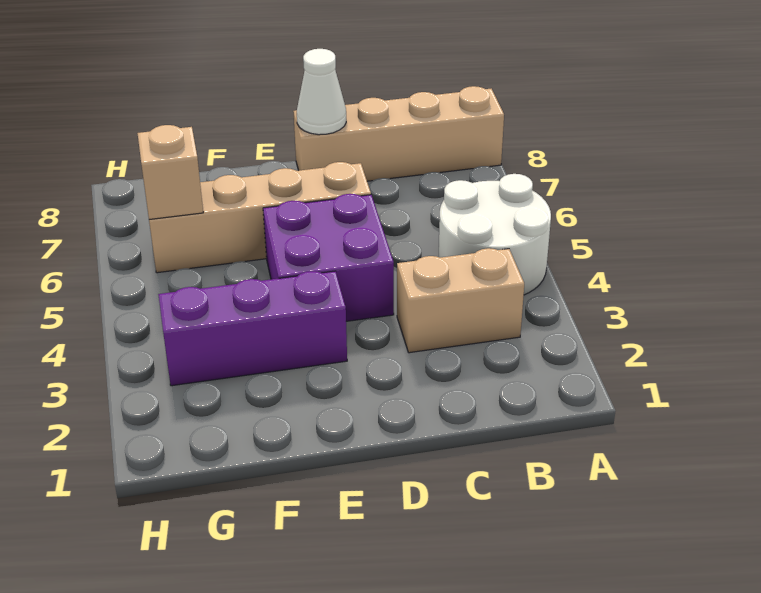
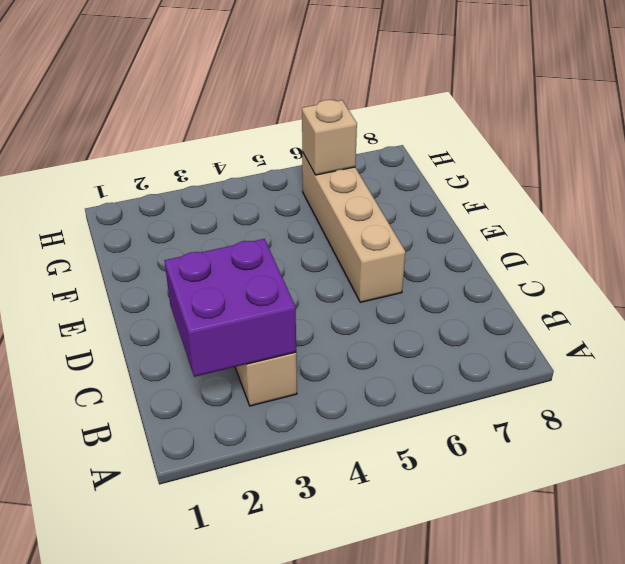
purple brick B2:C3 level 2 -> purple brick D4:E5 level 1
none -> white round brick A4:B5 level 1
none -> tan brick A8:D8 level 1

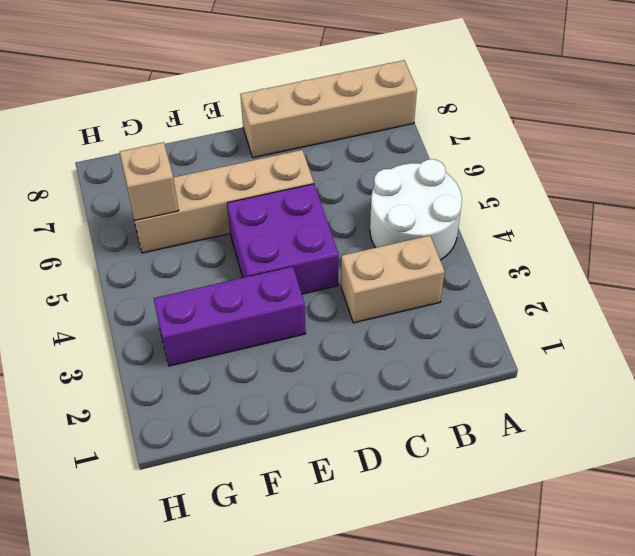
none -> white cone D8 level 2

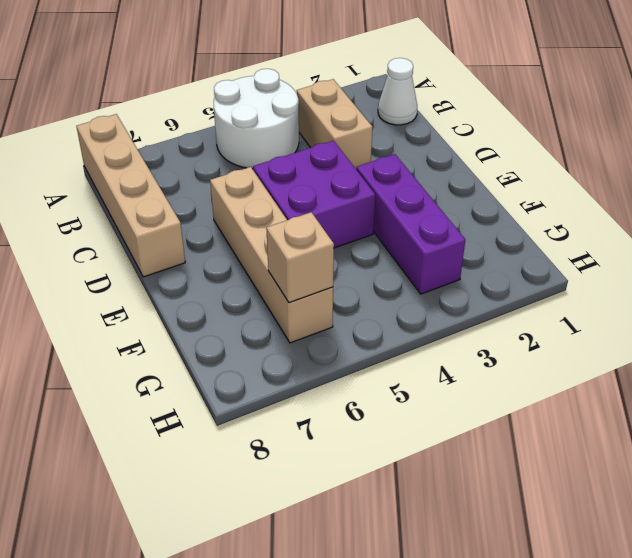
white cone B1 level 1 -> white cone D8 level 2

